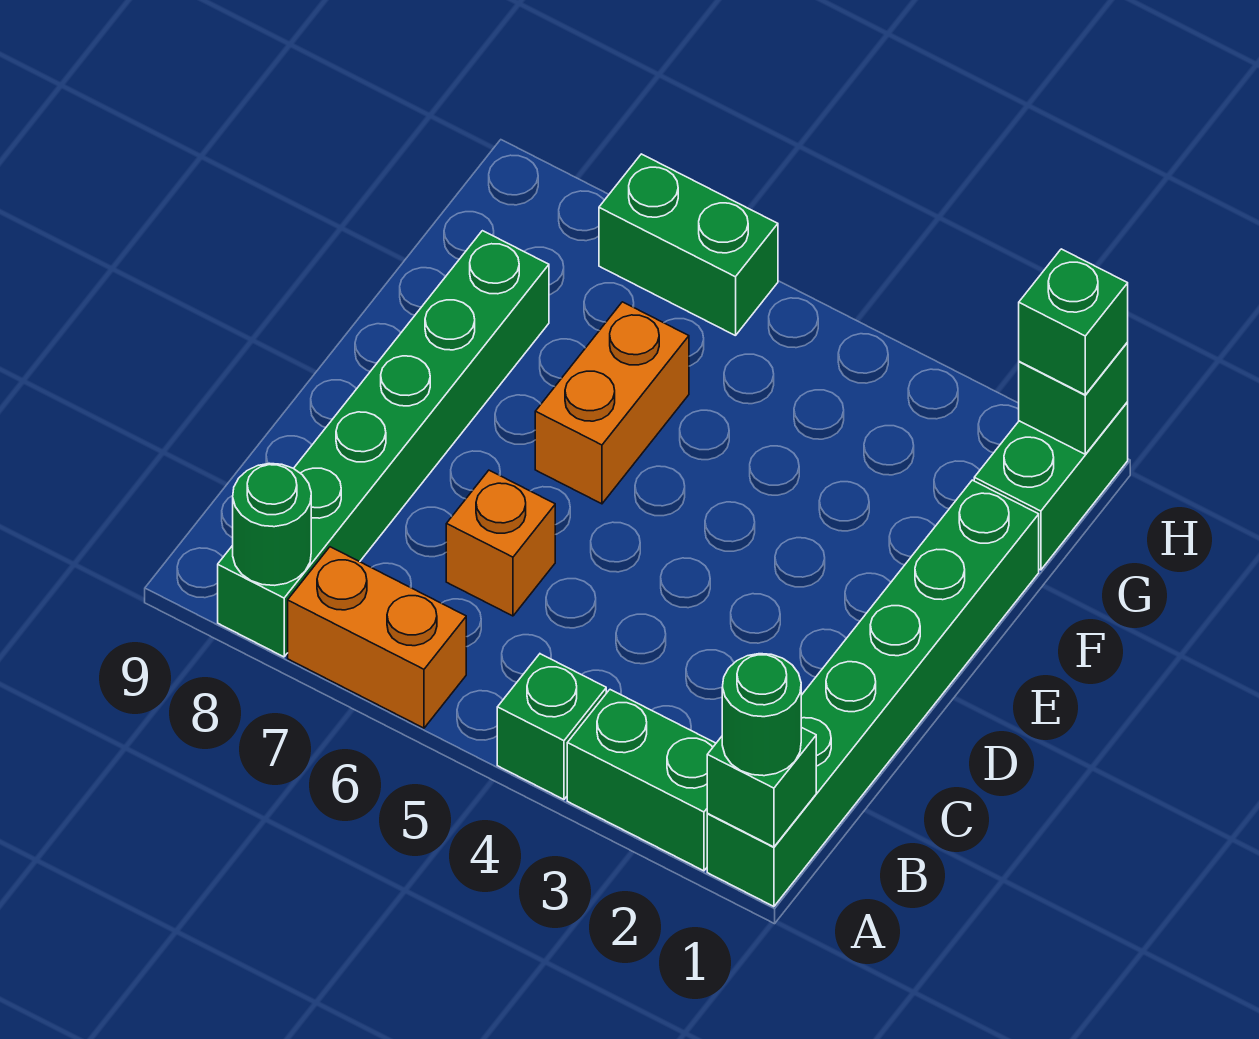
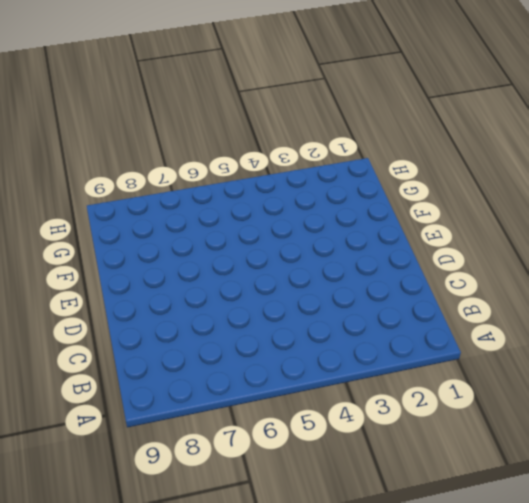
none -> green brick A1:F1 level 1
none -> green brick A2:A3 level 1
none -> green brick A4 level 1

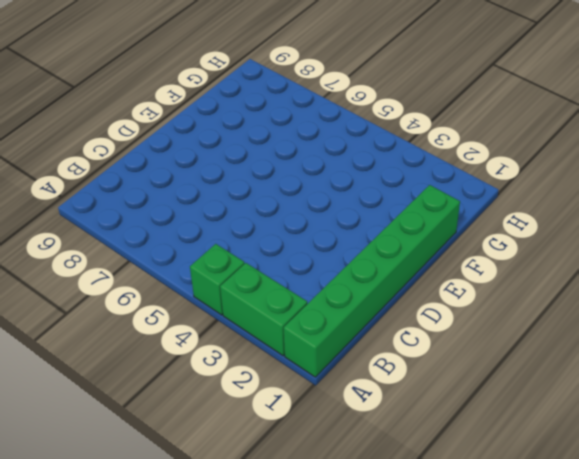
none -> orange brick A6:A7 level 1
none -> green brick A8:F8 level 1
none -> orange brick C6 level 1

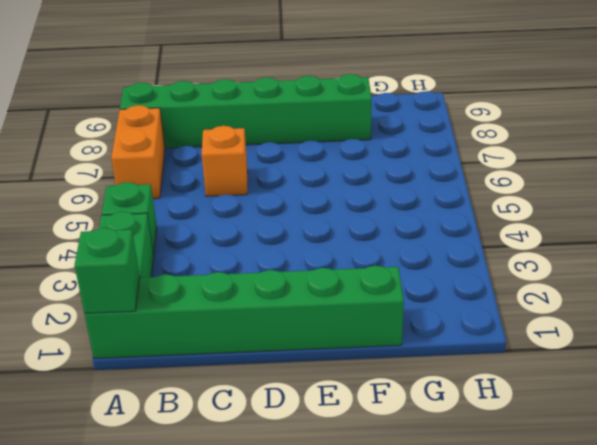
none -> orange brick E6:F6 level 1
none -> green brick G1:H1 level 1
none -> green brick H6:H7 level 1

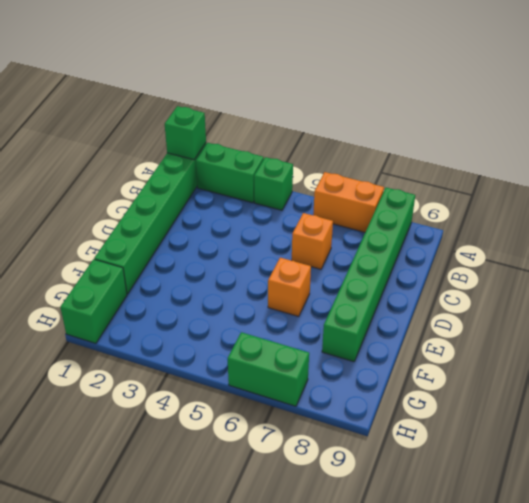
orange brick E6 level 1 -> orange brick E6:F6 level 1
none -> green round brick A8 level 2
none -> green brick H1 level 2
none -> green round brick A1 level 3

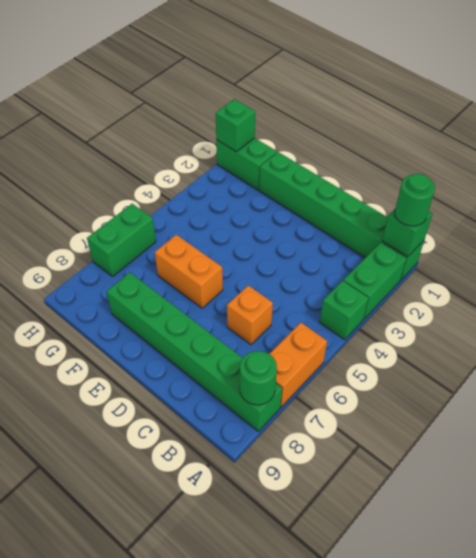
none -> green brick H1 level 3

